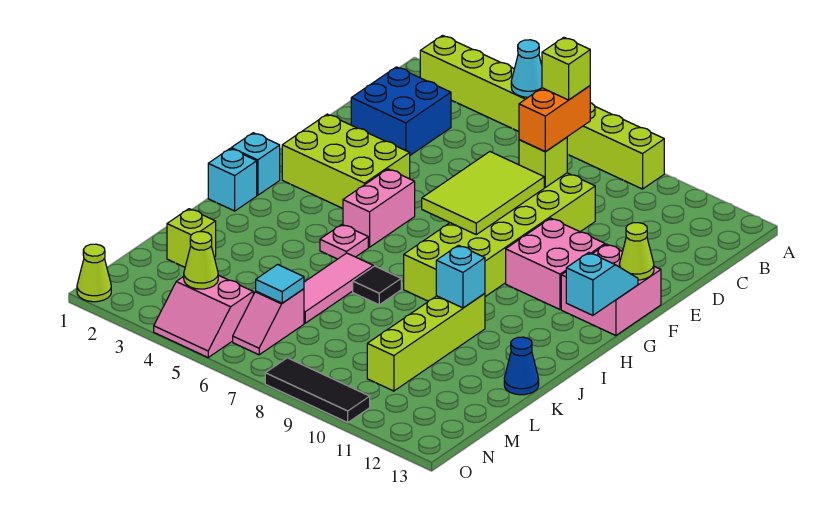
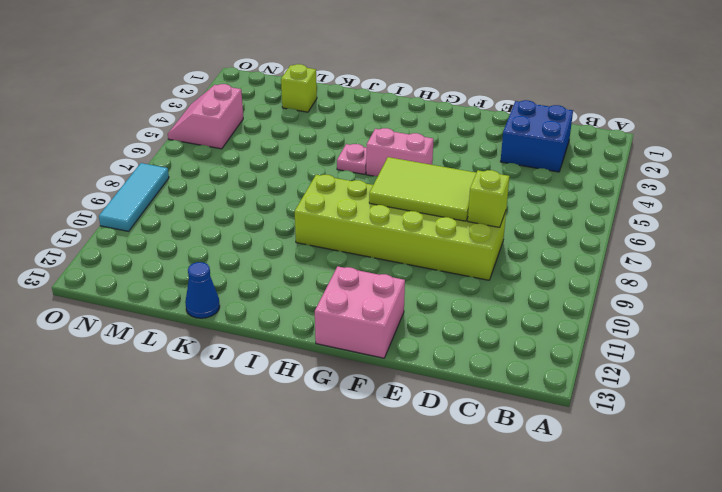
cyan tile O8:O10 level 1 -> black tile O8:O10 level 1
none -> lime brick A2:A9 level 1
none -> lime brick F2:G4 level 1
none -> pink brick F10:G11 level 1

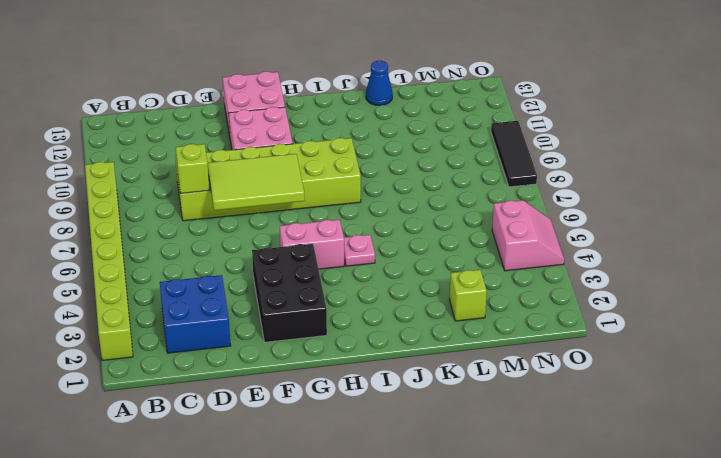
black brick F2:G4 level 1 -> lime brick F2:G4 level 1
none -> cyan brick H1 level 1
none -> cyan brick I1 level 1
none -> pink tile J6:L6 level 1

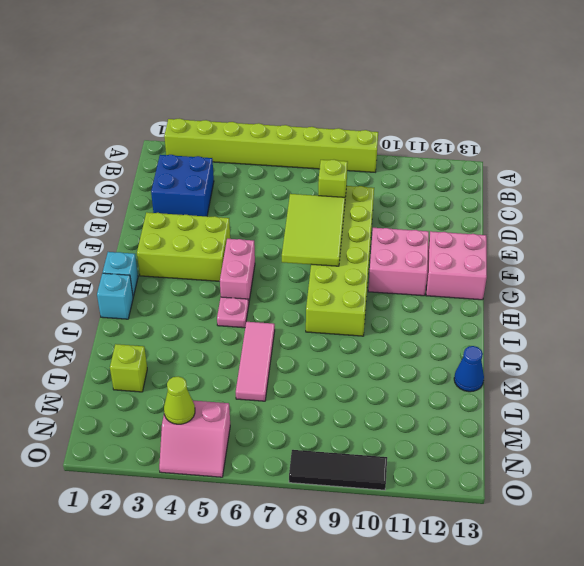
none -> black tile J7 level 1
none -> lime brick J10:M10 level 1
none -> pink slope M6:N6 level 1 top M

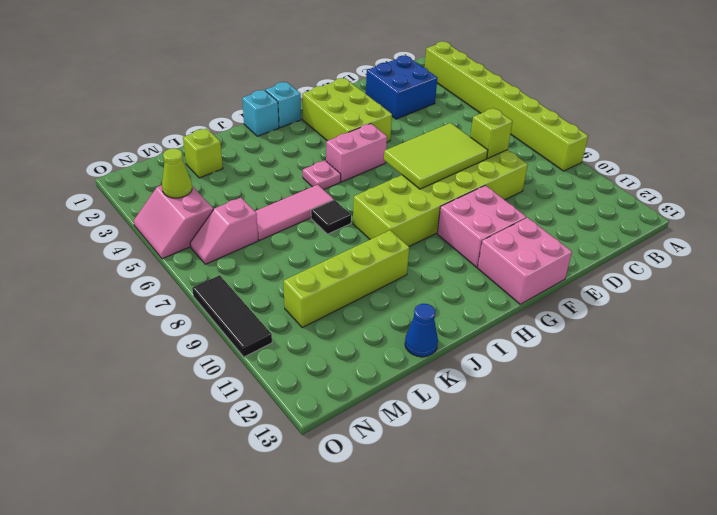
none -> lime cone O1 level 1
none -> cyan cone A5 level 2
none -> lime cone F13 level 2

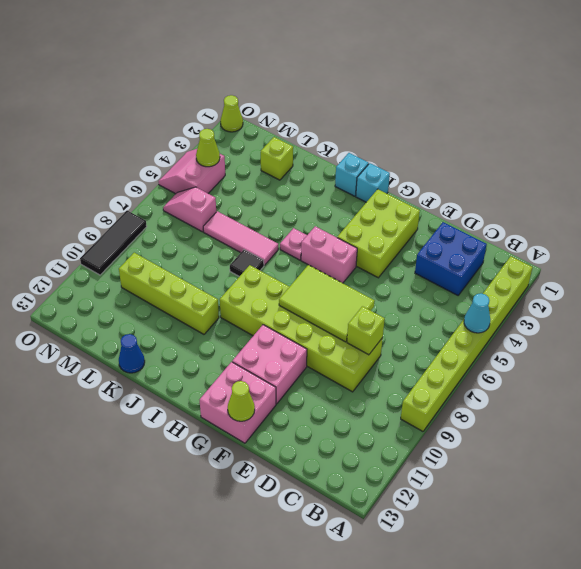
none -> cyan slope G13:H13 level 2 top H
none -> cyan brick J10 level 2
none -> cyan tile M6 level 2

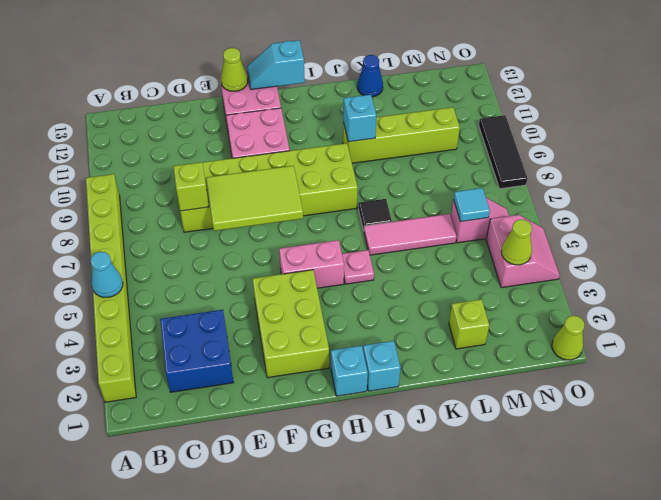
none -> orange brick C8:D8 level 3
none -> lime brick C8 level 4

